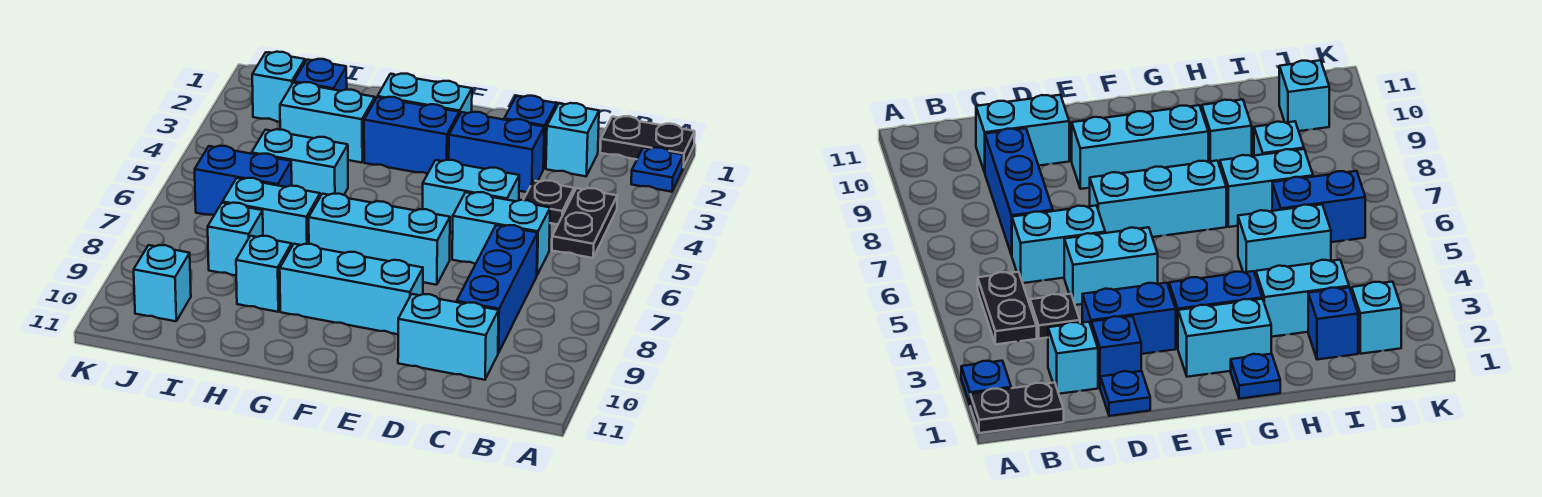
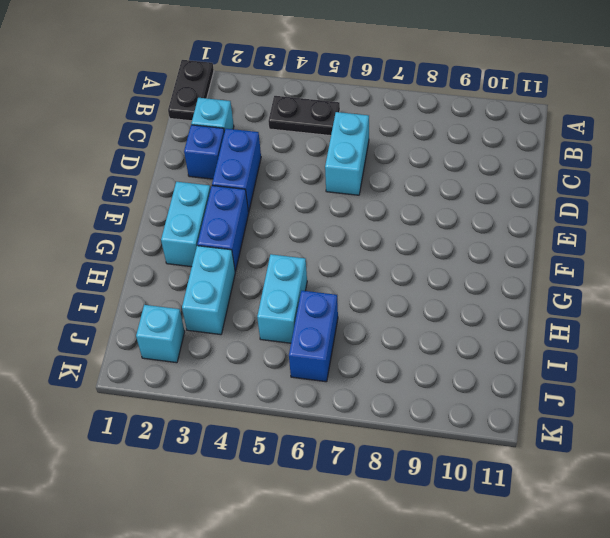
none -> blue plate A2 level 1
none -> black plate C4 level 1
none -> blue brick C7:C9 level 1

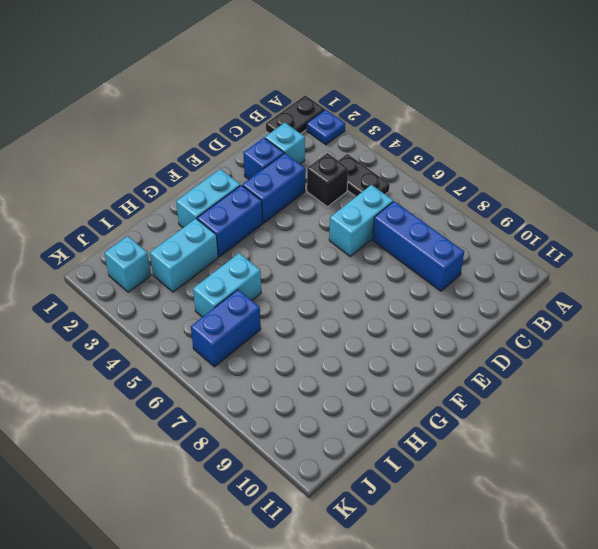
black brick C4 level 1 -> black plate C4 level 1
none -> cyan brick C10:D10 level 1
none -> blue plate D1 level 1
none -> cyan brick D5:E5 level 1

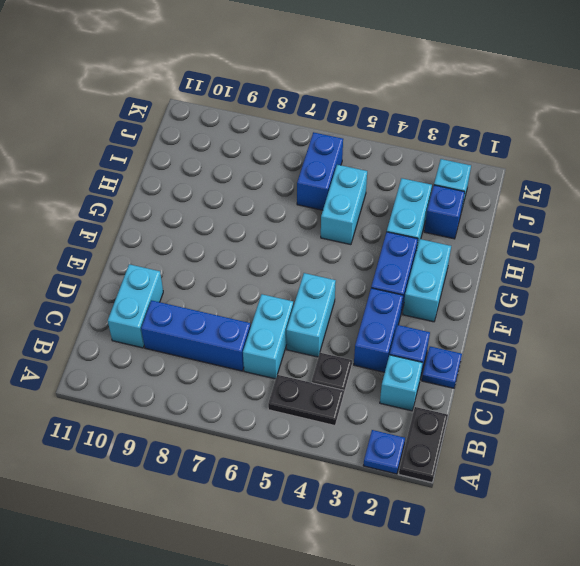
none -> cyan brick E7:G7 level 1
none -> cyan brick E9:G9 level 1
none -> blue plate G1 level 1

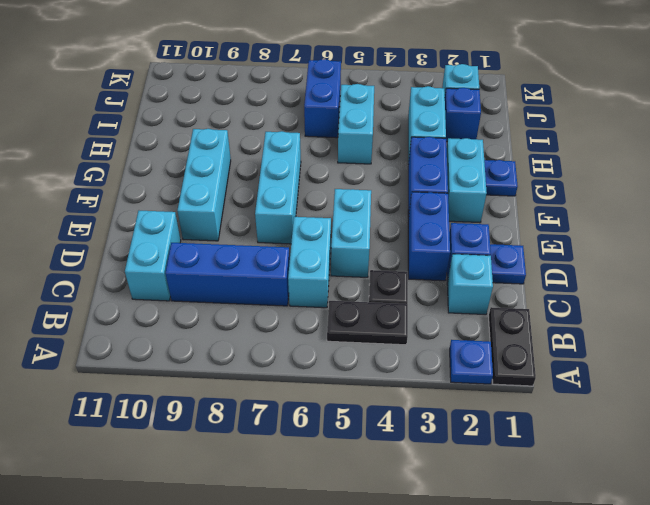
none -> cyan brick H7:I7 level 1
none -> cyan brick H9 level 1
none -> cyan brick I8 level 1

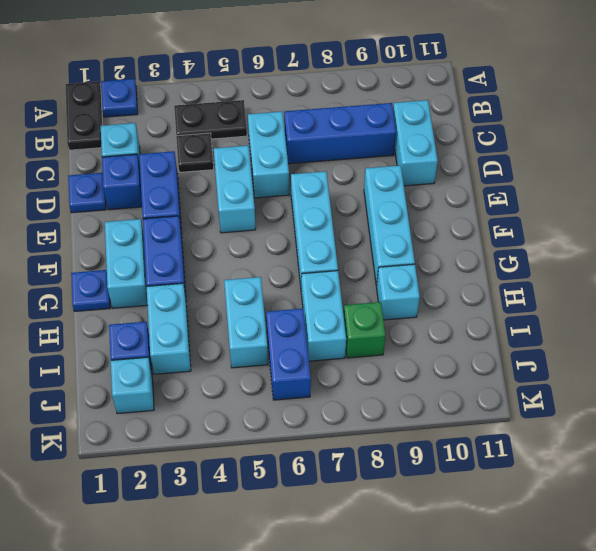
green brick I8 level 1 -> cyan brick I8 level 1
none -> cyan brick J10 level 1

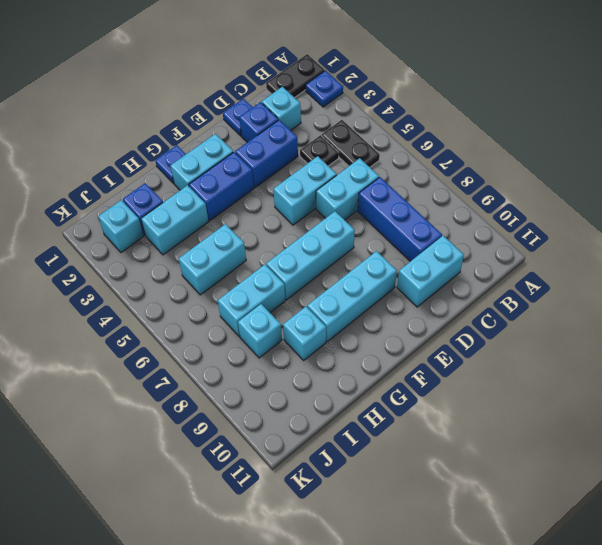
none -> blue brick I6:J6 level 1
none -> cyan brick J10 level 1

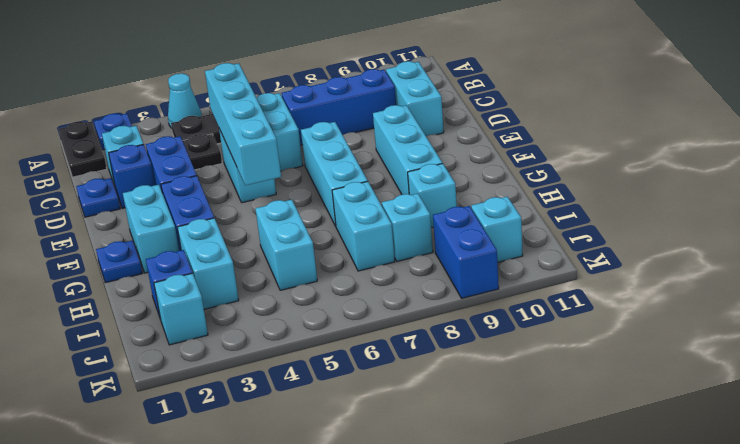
cyan cone A4 level 1 -> none
cyan brick C5:F5 level 2 -> none
blue brick J9:K9 level 1 -> blue brick I6:J6 level 1

